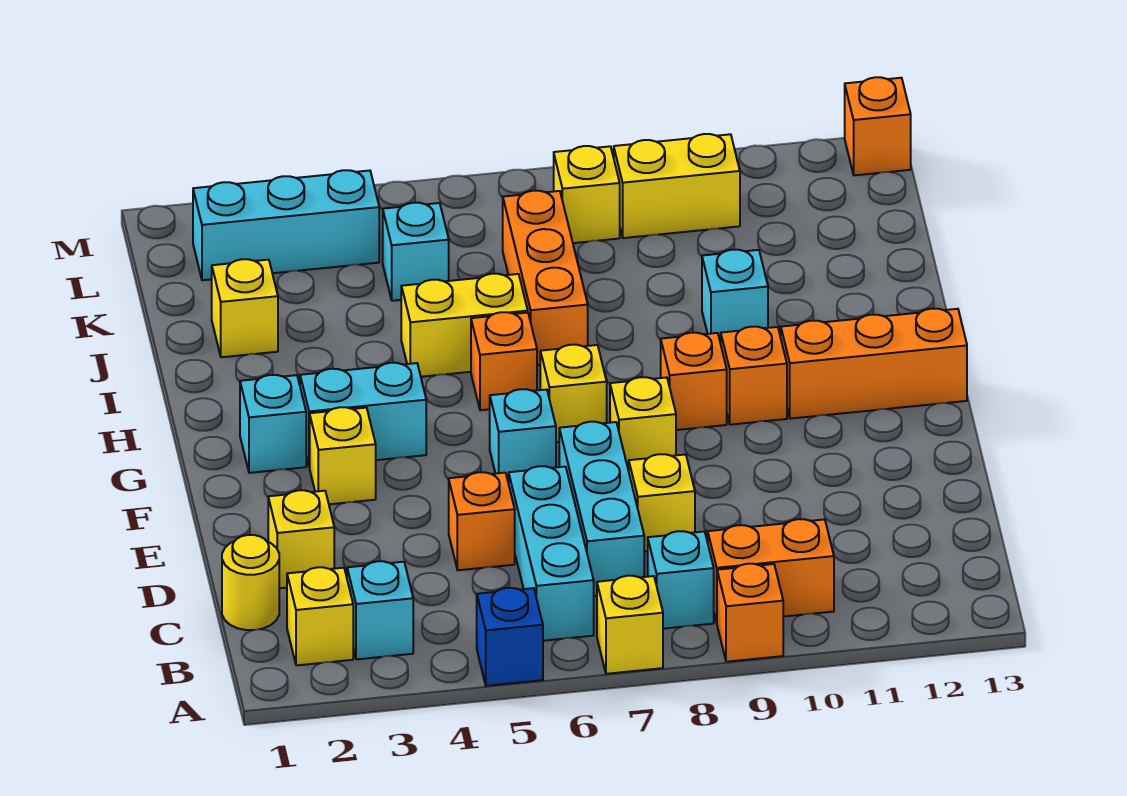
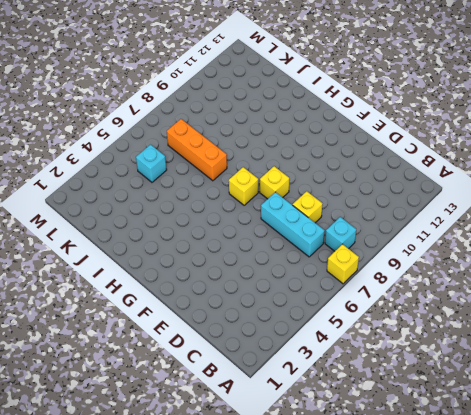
none -> blue brick A5 level 1
none -> orange brick A9 level 1
none -> yellow brick B2 level 1
none -> cyan brick B3 level 1

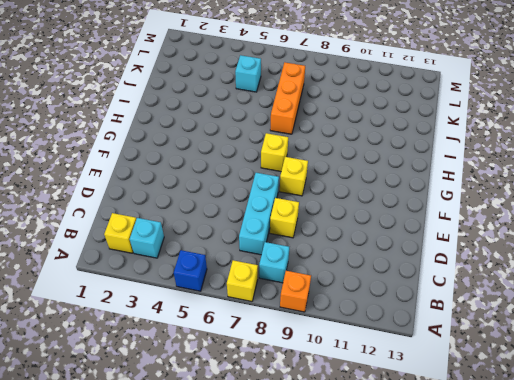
none -> cyan brick B6:D6 level 1
none -> orange brick B9:B10 level 1
none -> yellow round brick C1 level 1
none -> yellow brick D2 level 1

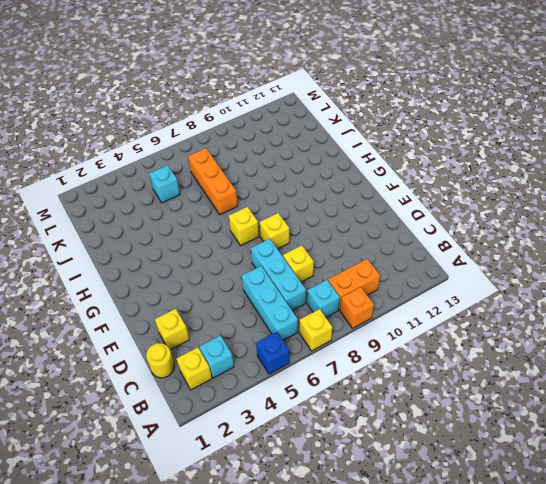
none -> orange brick D5 level 1
none -> yellow brick F3 level 1
none -> cyan brick F6 level 1
none -> cyan brick G2 level 1

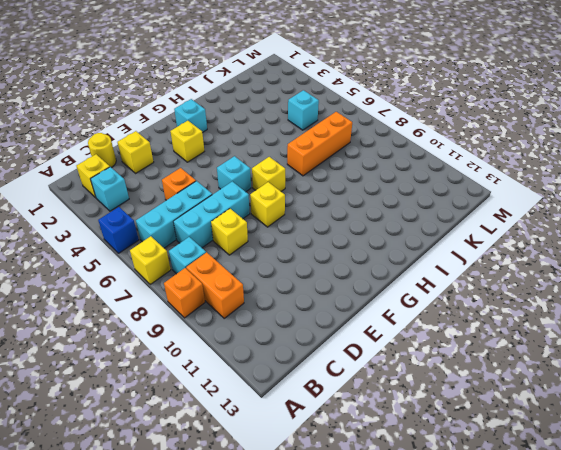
none -> cyan brick G3:G4 level 1
none -> orange brick G9 level 1
none -> orange brick G10 level 1
none -> orange brick G11:G13 level 1

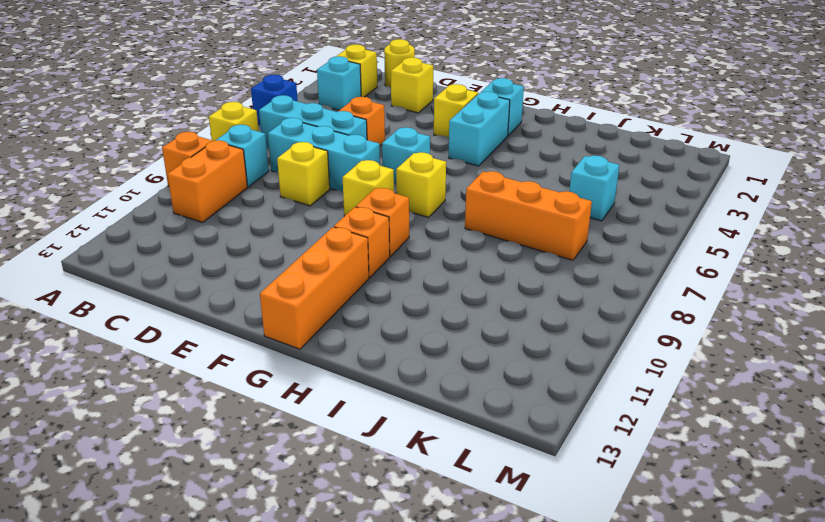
none -> orange brick H6 level 1
none -> yellow brick I5:I6 level 1
none -> cyan brick I10 level 1
none -> yellow brick J2 level 1

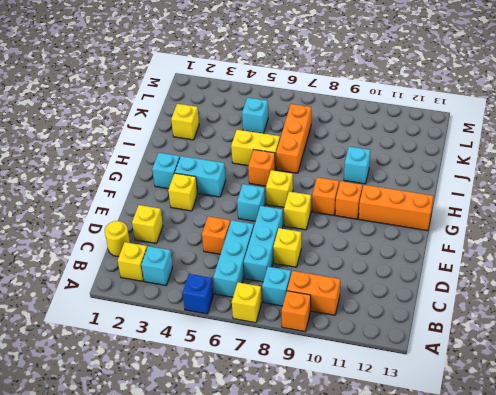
none -> cyan brick L2:L4 level 1
none -> yellow brick L8 level 1
none -> yellow brick L9:L10 level 1
none -> orange brick M13 level 1

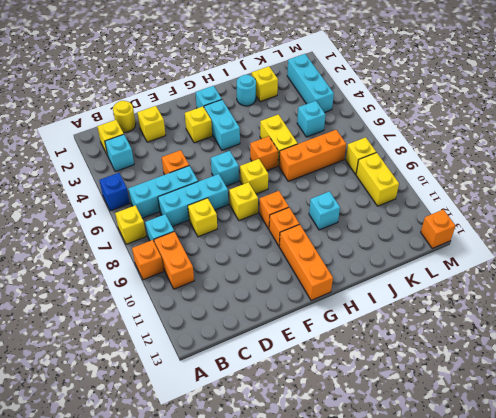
cyan round brick I2 level 1 -> none

